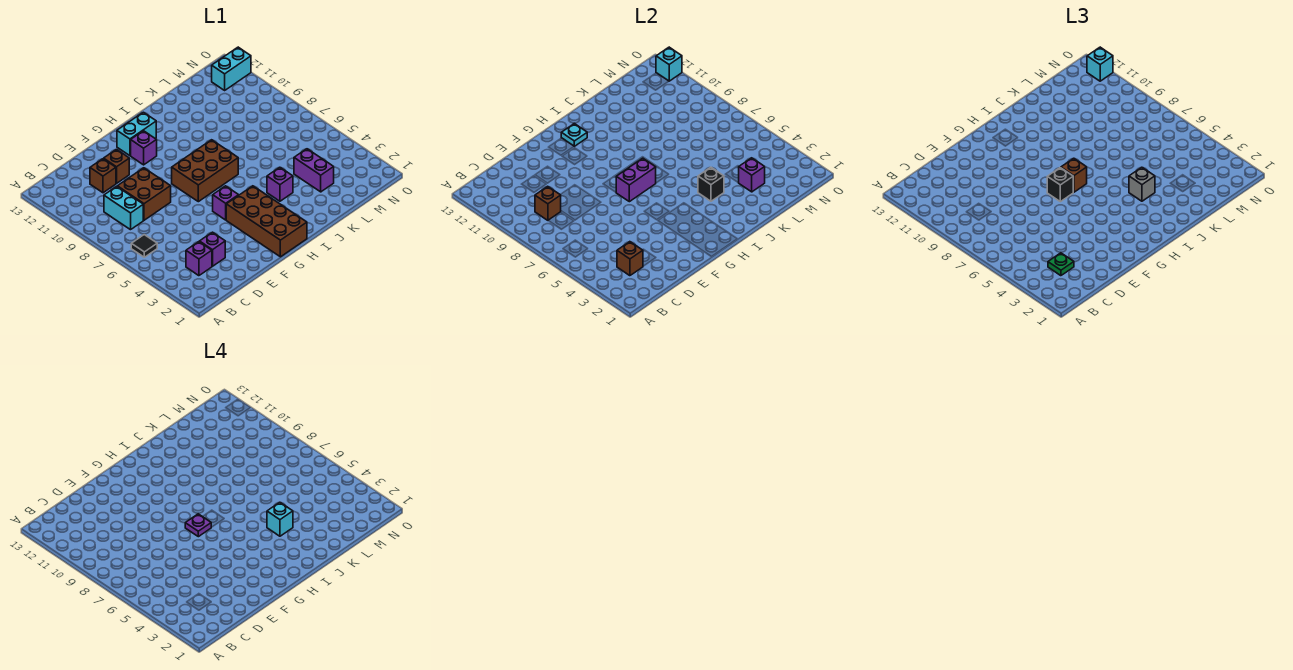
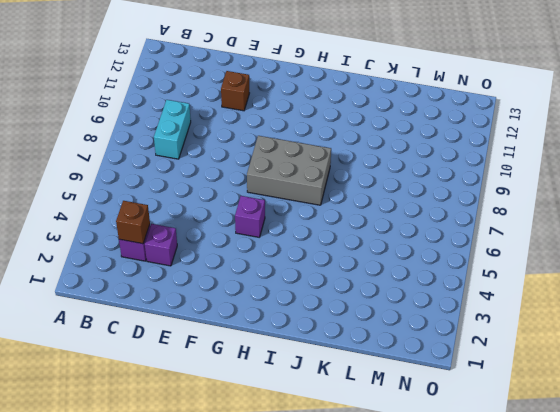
grey brick G7:I8 level 1 -> brown brick G7:I8 level 1
none -> black tile B6 level 1
none -> brown brick D8:E9 level 1
none -> brown brick D11 level 1

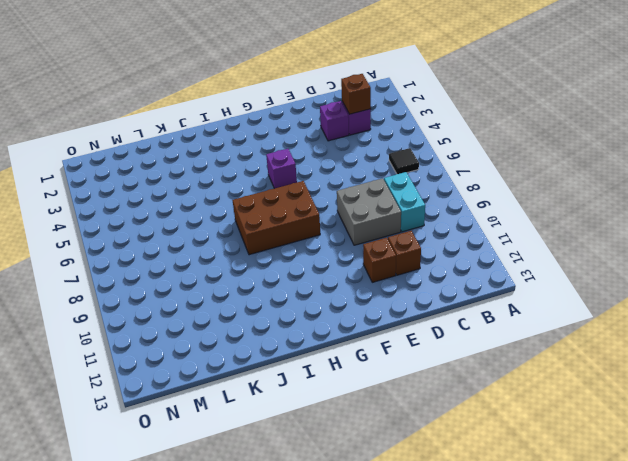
grey brick D8:E9 level 1 -> brown brick D8:E9 level 1
none -> brown brick G1:H4 level 1
none -> purple brick G11 level 1
none -> cyan brick G12:H12 level 1

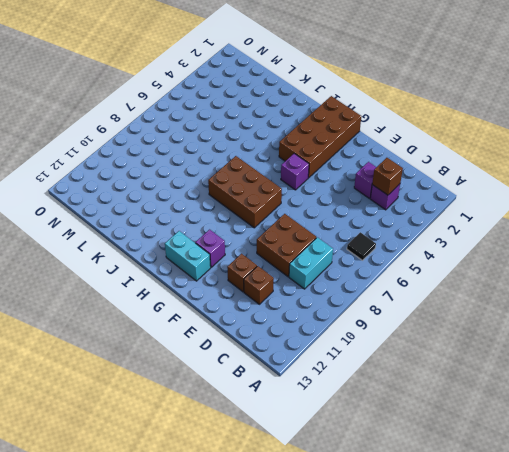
none -> purple brick J4 level 1
none -> purple brick L3:L4 level 1
none -> cyan brick N12:O12 level 1

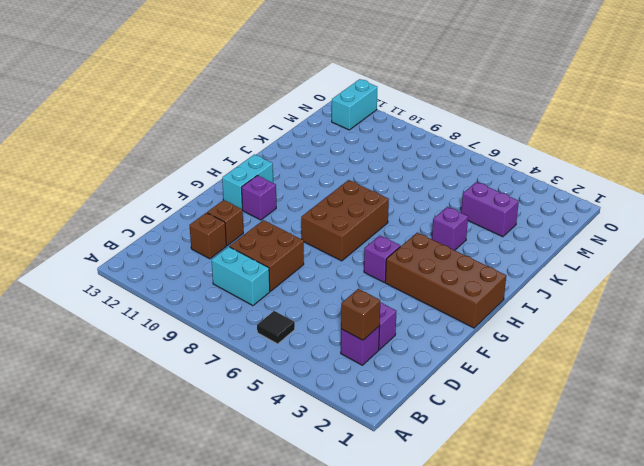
none -> brown brick C9 level 2
none -> purple brick G7:H7 level 2
none -> cyan plate H12 level 2

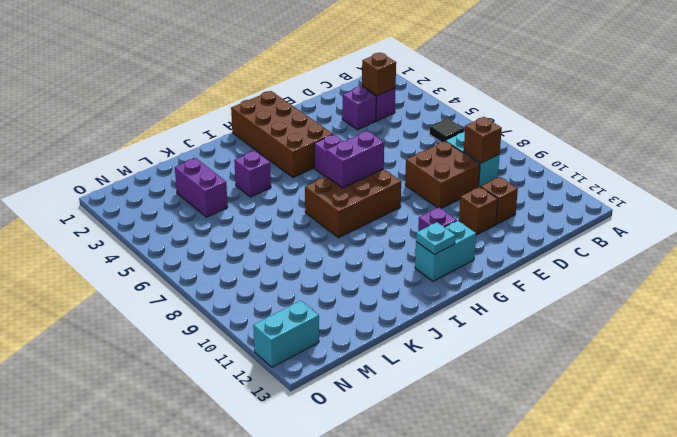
none -> black brick J4 level 2
none -> purple brick L3 level 2
none -> cyan brick O12 level 2

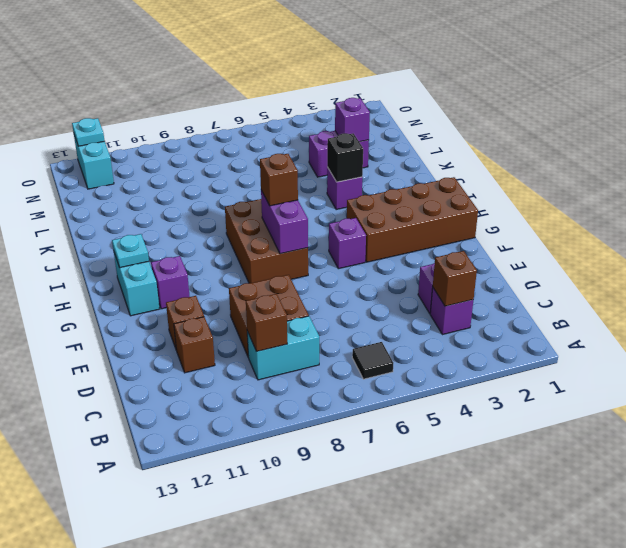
cyan plate O12 level 2 -> cyan brick O12 level 2
none -> green plate C3 level 3
none -> black brick G7 level 3
none -> grey brick J4 level 3

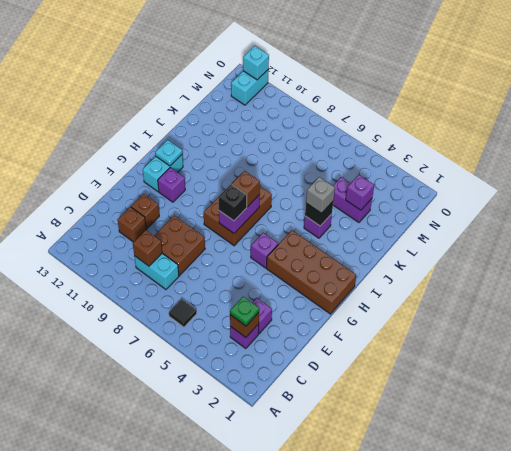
none -> cyan brick O12 level 3
none -> purple plate G7 level 4
none -> cyan brick J4 level 4

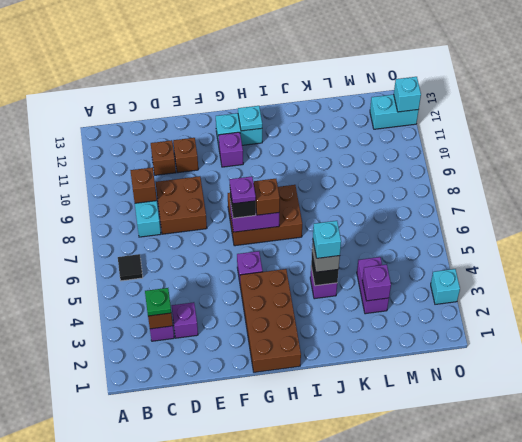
cyan brick O3 level 1 -> cyan brick O12 level 3

